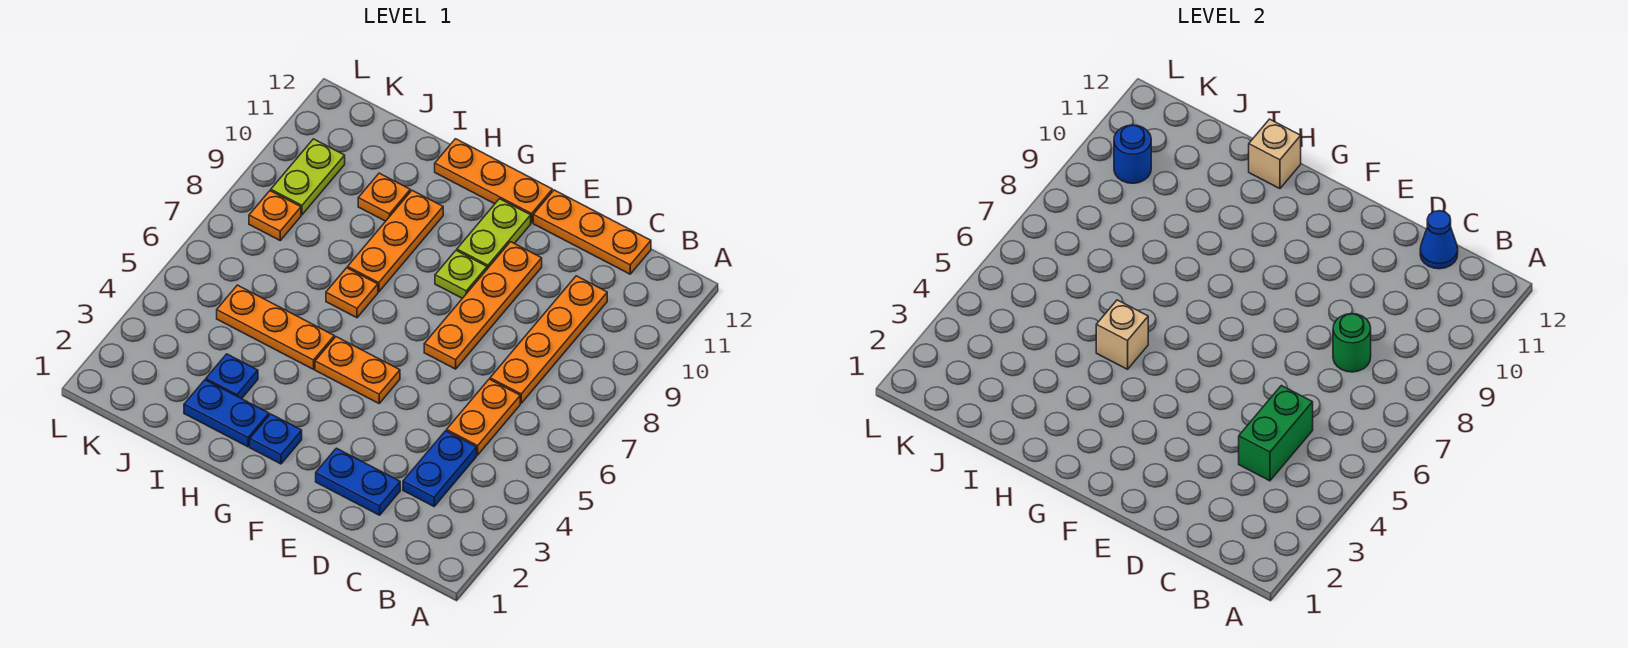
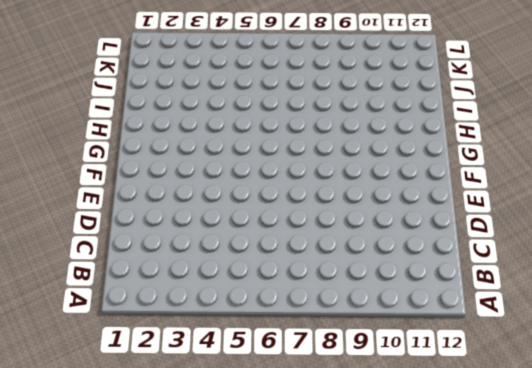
none -> blue plate C3:C4 level 1
none -> orange plate C5:C6 level 1
none -> orange plate C7:C10 level 1

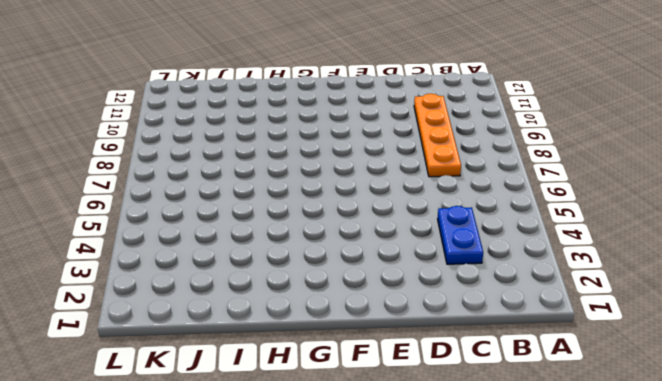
none -> orange plate C5:C6 level 1
none -> orange plate C12:E12 level 1
none -> blue plate D2:E2 level 1

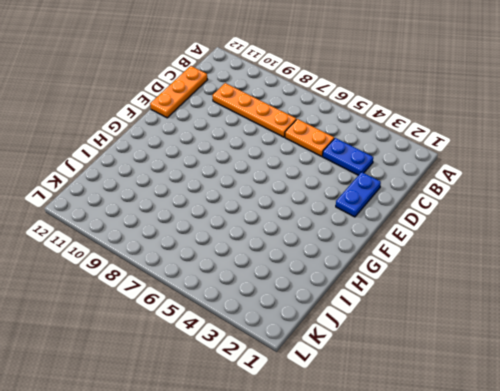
none -> orange plate E7:E10 level 1
none -> orange plate F5:G5 level 1
none -> lime plate F9 level 1

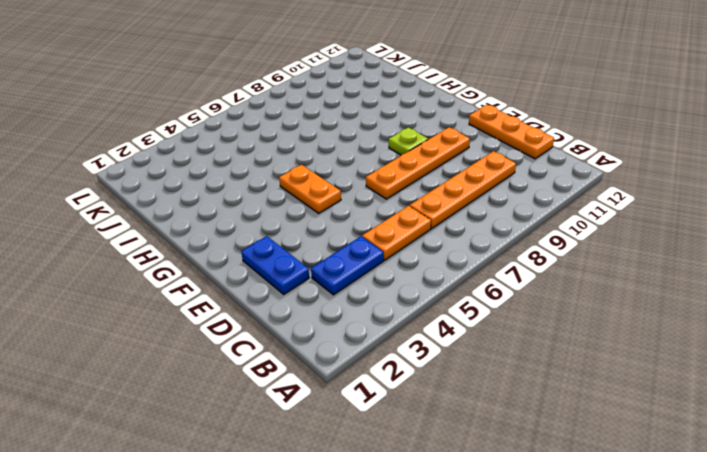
none -> lime plate F10:F11 level 1
none -> orange plate F12:H12 level 1
none -> blue plate G2 level 1

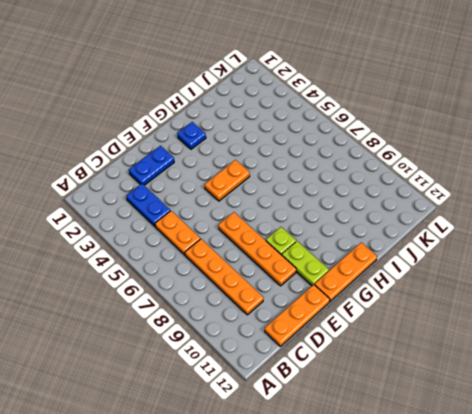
none -> blue plate H2:I2 level 1
none -> orange plate H5:J5 level 1
none -> orange plate H7 level 1

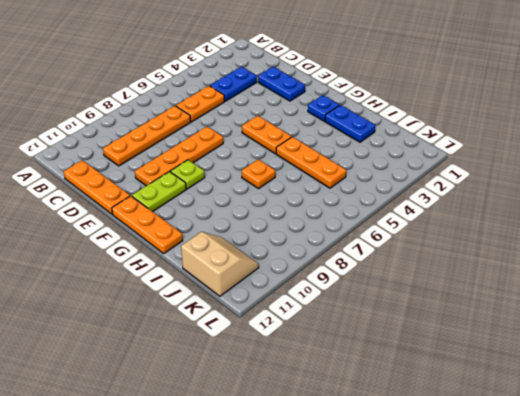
tan slope J11:K12 level 1 top 12 -> none
none -> orange plate H8:H10 level 1
none -> blue plate I3 level 1
none -> orange plate I10 level 1

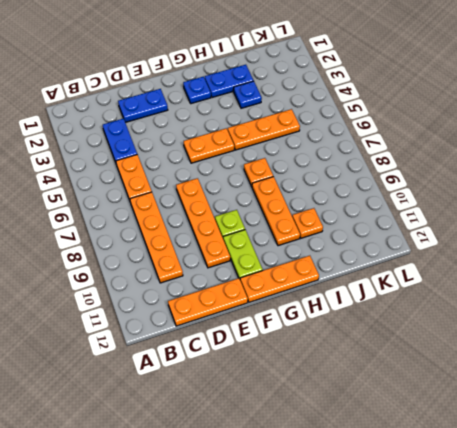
none -> orange plate K8 level 1
none -> lime plate K9:K10 level 1
none -> green brick C4:C5 level 2

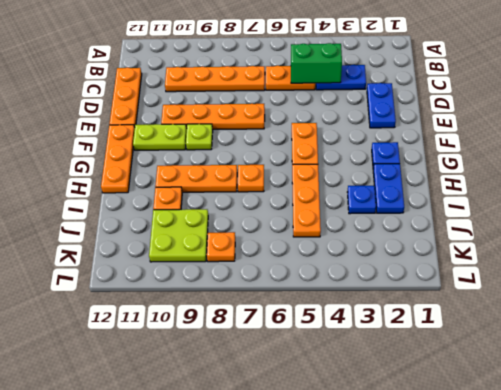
lime plate J9:K10 level 1 -> lime plate K9:K10 level 1
none -> green round brick C8 level 2
none -> blue cone C12 level 2
none -> tan brick H5 level 2

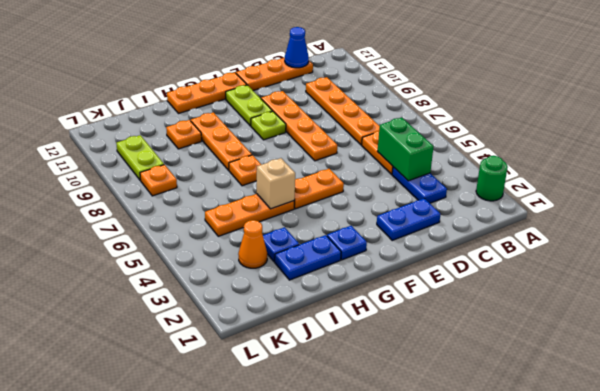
green round brick A2 level 1 -> green round brick C8 level 2
orange cone J3 level 1 -> none
none -> tan brick H12 level 2
none -> blue round brick K10 level 2

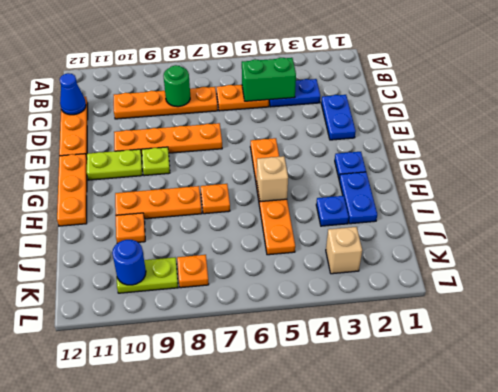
tan brick K3 level 1 -> tan brick H12 level 2

